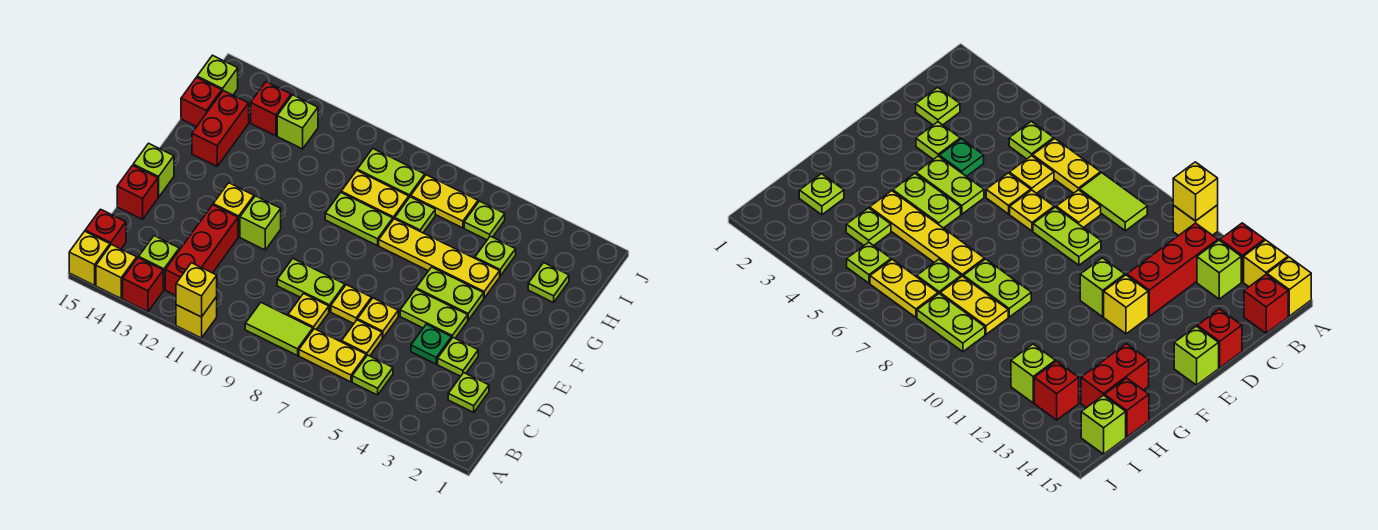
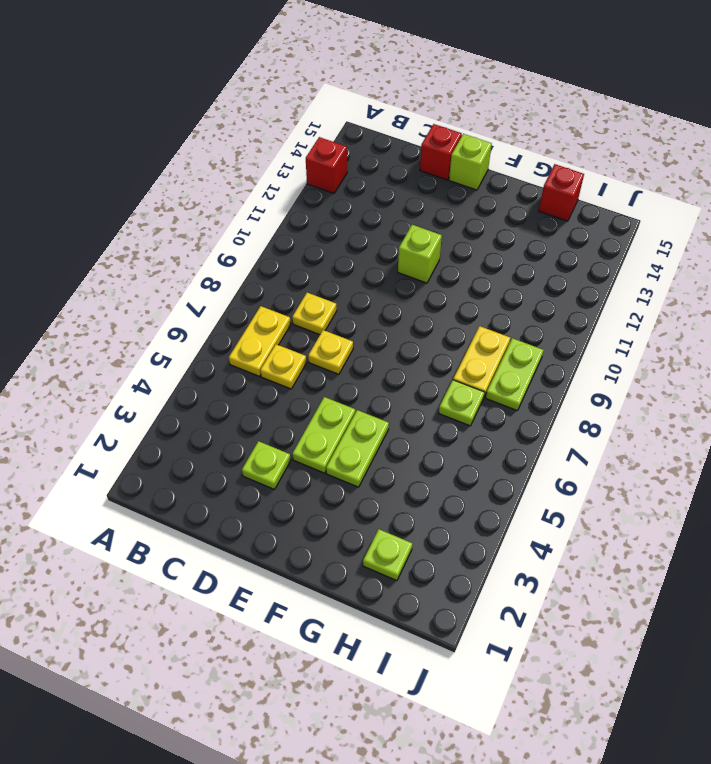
none -> yellow brick A11 level 1
none -> yellow brick A14 level 1
none -> yellow brick A15 level 1
none -> lime plate B5 level 1

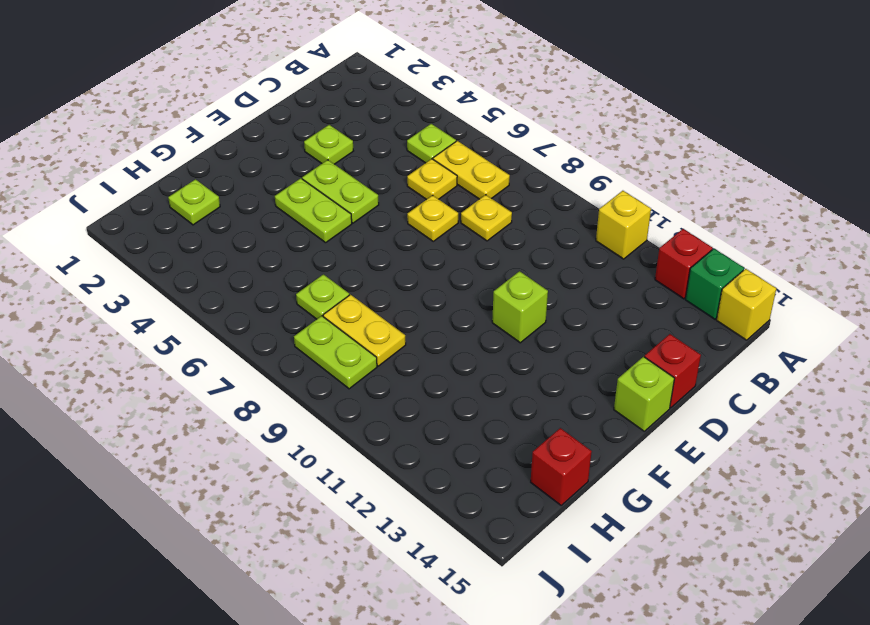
green brick A14 level 1 -> yellow brick A14 level 1
none -> lime tile B8:B9 level 1
none -> red brick B12:D12 level 1
none -> lime brick B13 level 1
none -> red brick B15 level 1

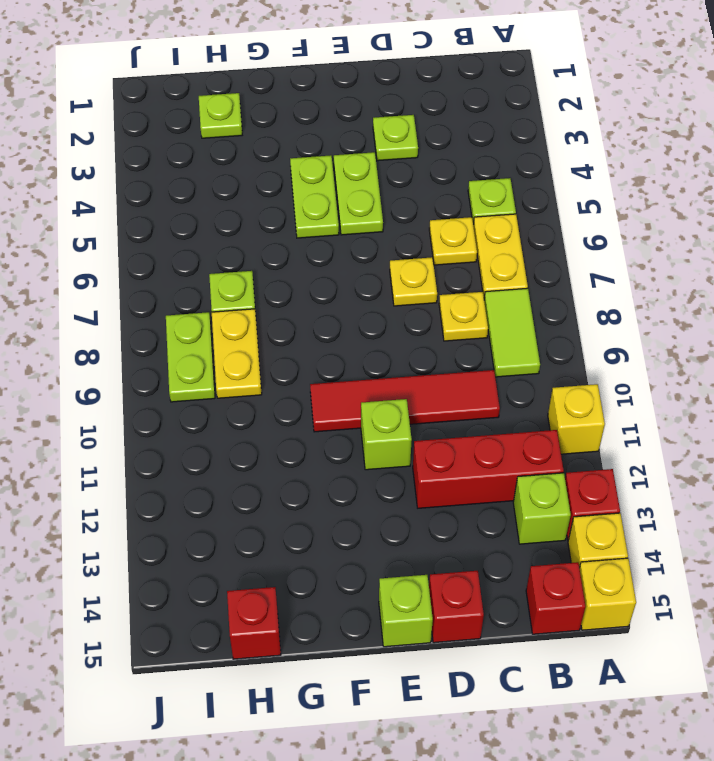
red tile C10:F10 level 1 -> none
none -> lime plate C2 level 1
none -> green plate D4 level 1
none -> yellow plate D6 level 1
none -> lime plate D8:D9 level 1

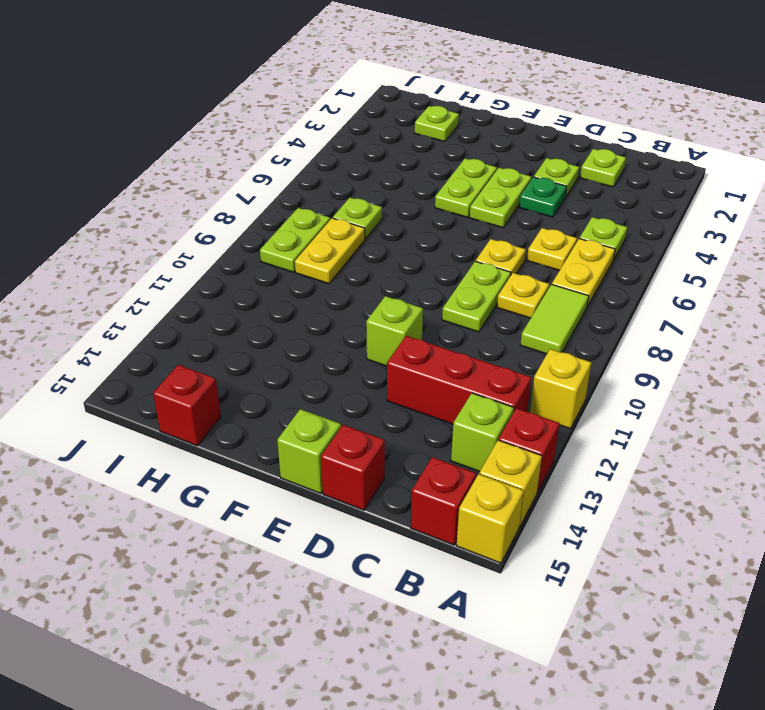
none -> yellow plate D6 level 1
none -> yellow brick E12 level 1
none -> yellow plate G4:G7 level 1
none -> lime plate G8:G9 level 1

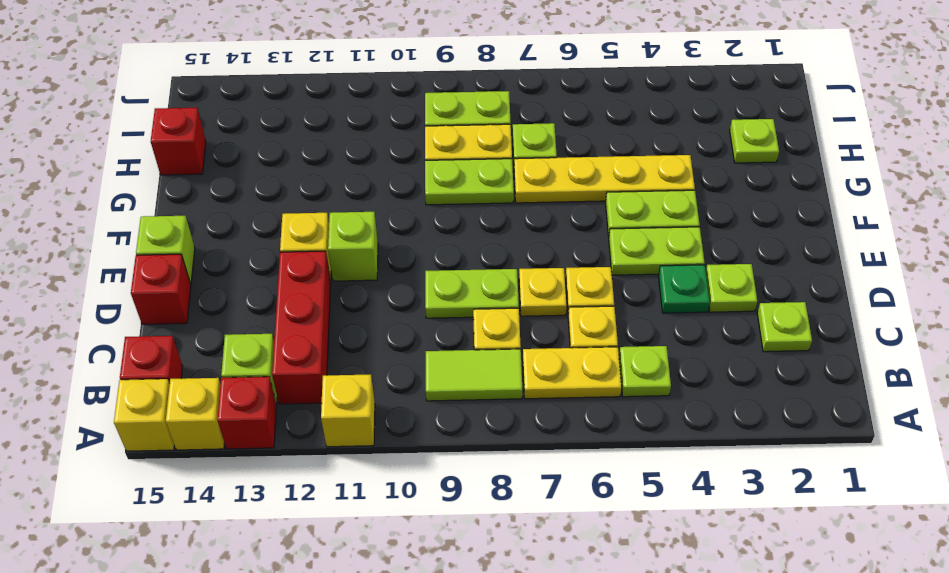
none -> red brick G14:H14 level 1
none -> lime plate H4 level 1
none -> lime plate I5 level 1
none -> yellow plate I6:I7 level 1

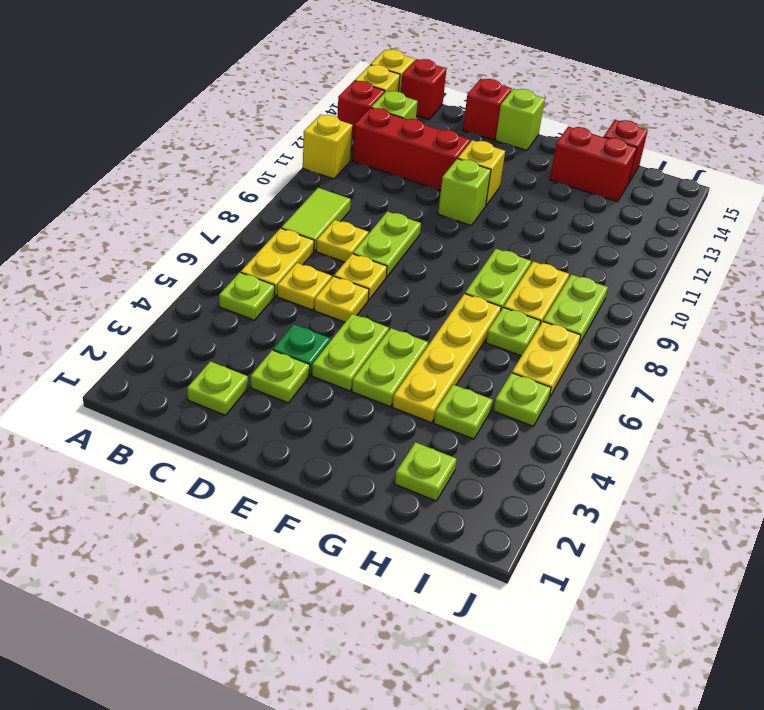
none -> lime brick I12 level 1
none -> red brick I13 level 1
none -> lime brick I15 level 1
none -> yellow brick A11 level 2

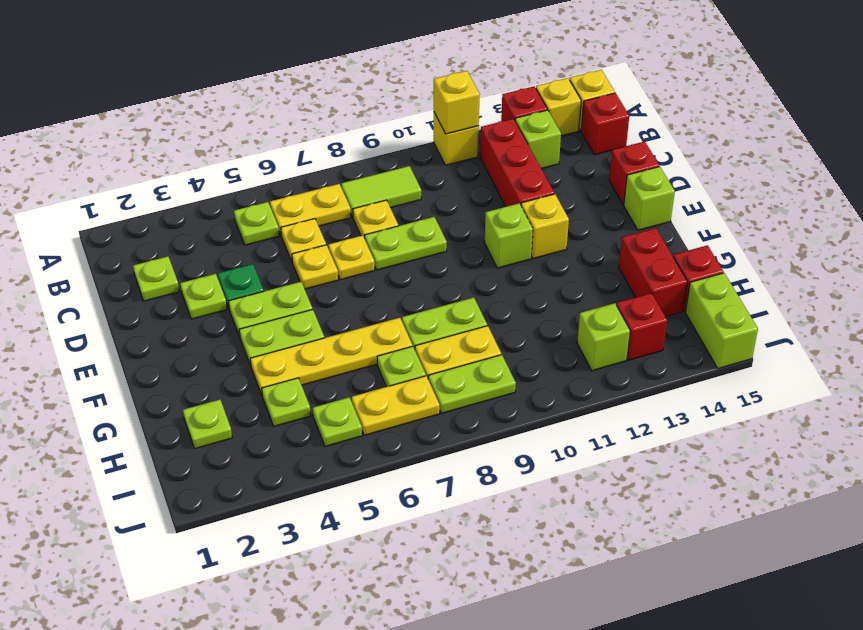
lime brick I15:J15 level 1 -> lime brick I15 level 1

